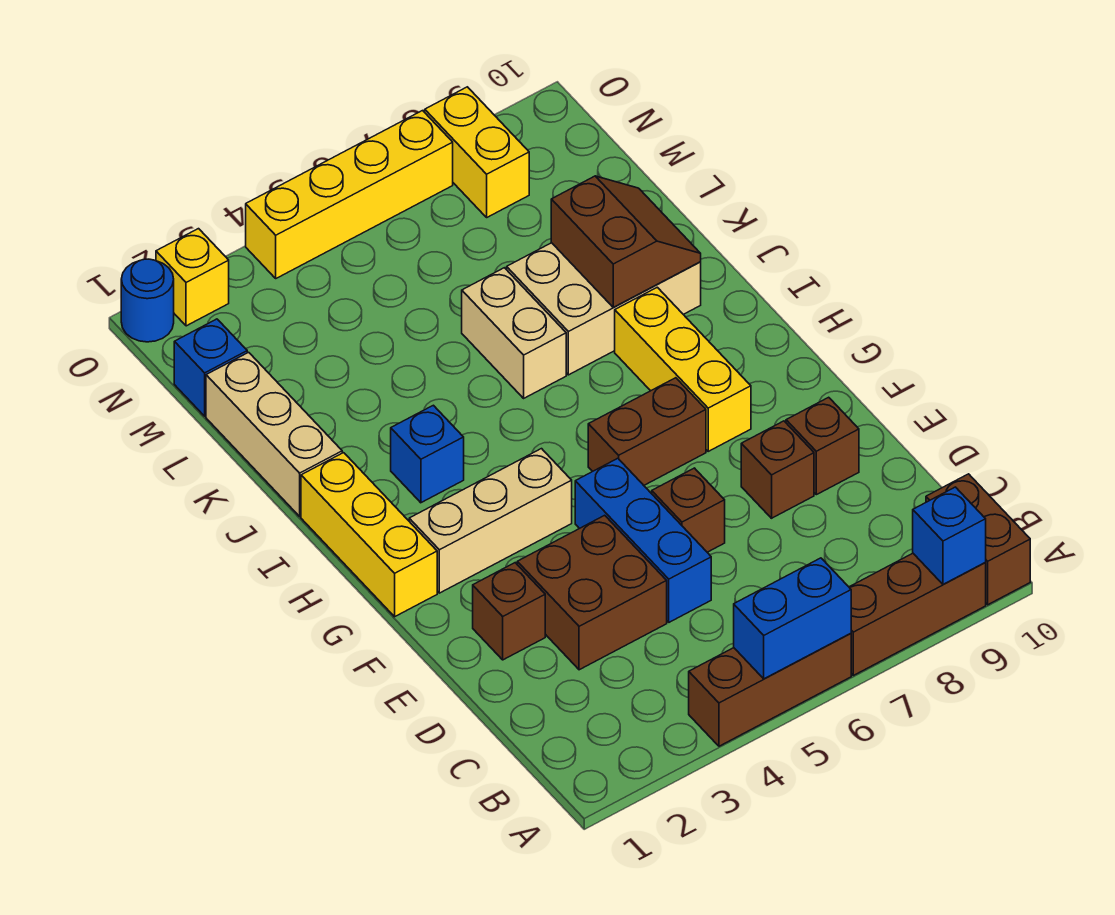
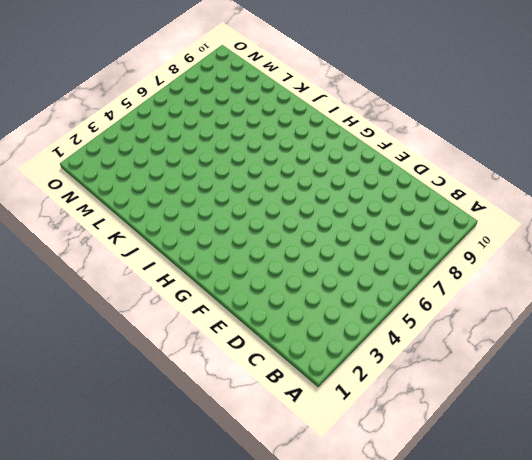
none -> brown brick A4:A6 level 1
none -> brown brick A7:A9 level 1
none -> brown brick A10:B10 level 1

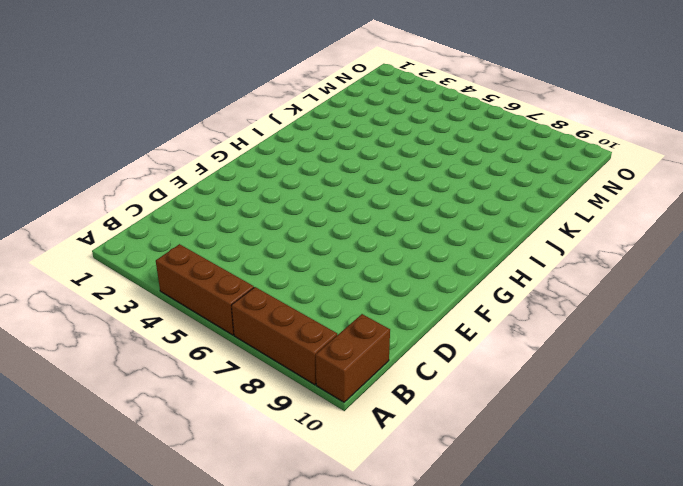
none -> brown brick D3:E4 level 1
none -> blue brick D5:F5 level 1
none -> brown brick E2 level 1

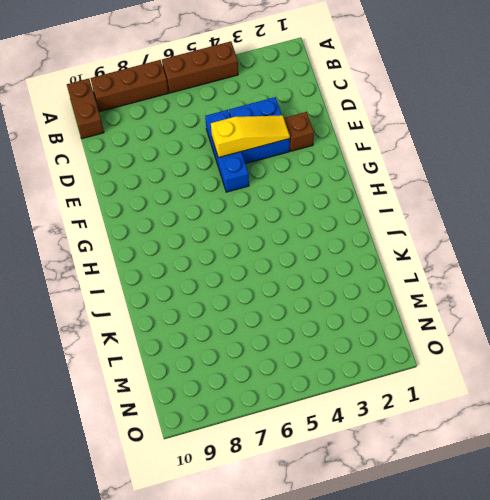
blue brick D3:E4 level 1 -> brown brick D3:E4 level 1
yellow slope E3:E5 level 2 top 5 -> none
none -> brown brick E6 level 1
none -> brown brick E8 level 1
none -> brown brick E9 level 1

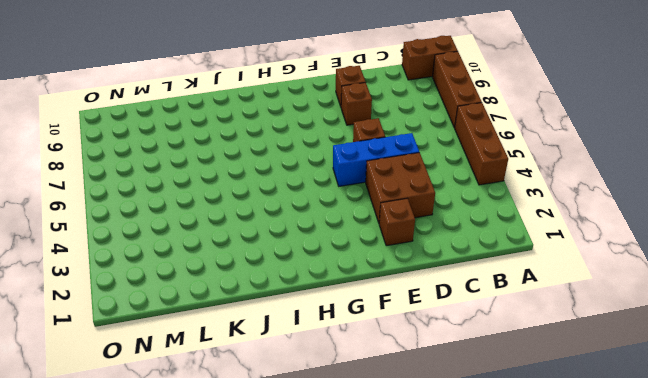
none -> yellow brick G1:I1 level 1
none -> tan brick G2:G4 level 1
none -> brown brick G6:G7 level 1

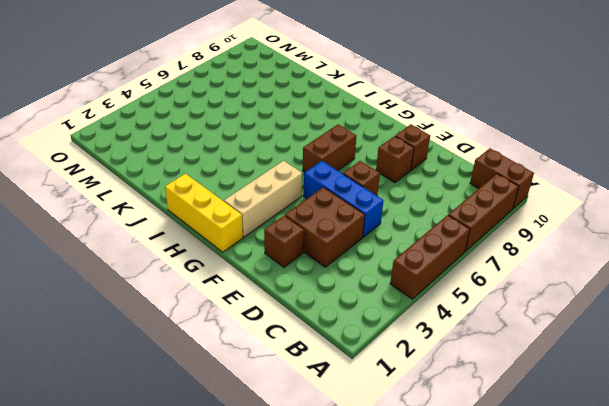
none -> yellow brick G8:I8 level 1
none -> blue brick I3 level 1
none -> tan brick J1:L1 level 1

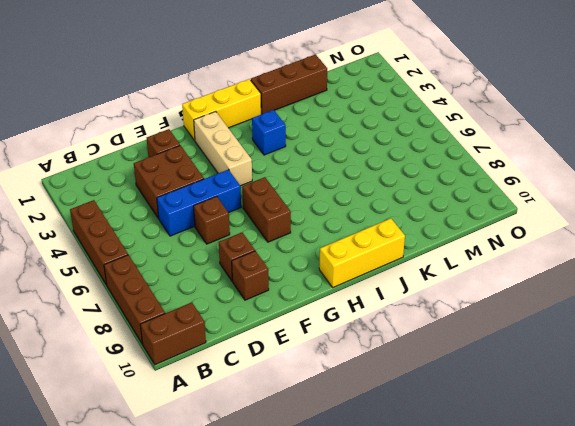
yellow brick H10:J10 level 1 -> yellow brick G8:I8 level 1
brown brick J1:L1 level 1 -> tan brick J1:L1 level 1
none -> tan brick J6:K6 level 1
none -> tan brick J7:K9 level 1
none -> blue brick M1 level 1

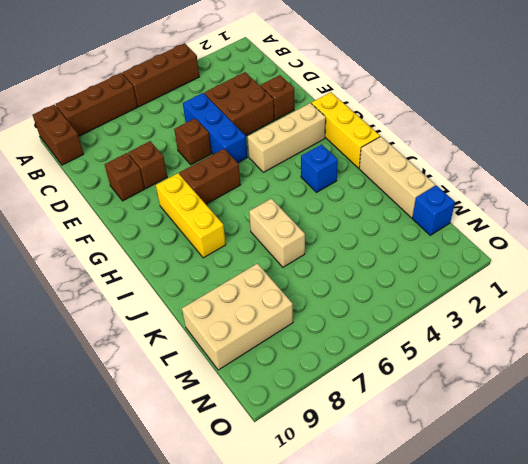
tan brick L8:M10 level 1 -> tan brick J7:K9 level 1
none -> yellow brick N8:O8 level 1
none -> blue round brick O1 level 1
none -> yellow brick O2 level 1

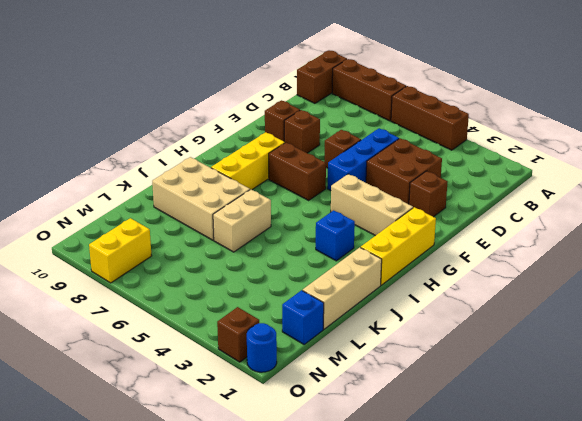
brown brick O2 level 1 -> yellow brick O2 level 1
none -> yellow brick O4:O7 level 1
none -> blue brick A5:A6 level 2
none -> blue brick A9 level 2

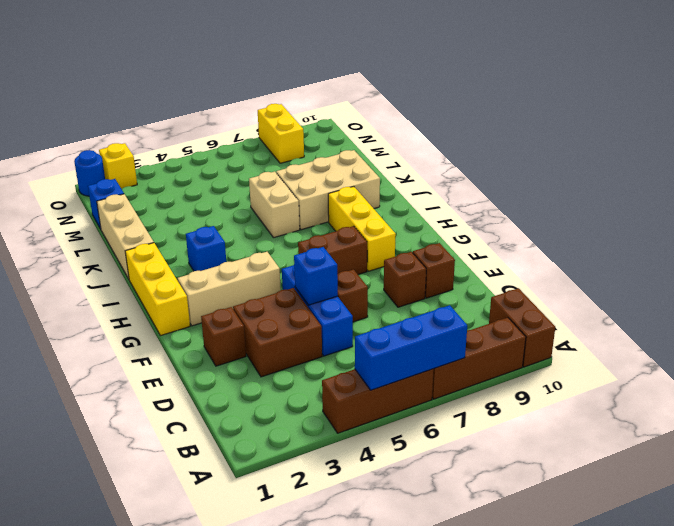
blue brick A5:A7 level 2 -> blue brick A5:A6 level 2
blue brick E5 level 2 -> blue brick A9 level 2
none -> yellow brick O4:O7 level 1
none -> brown slope J8:K9 level 2 top 8

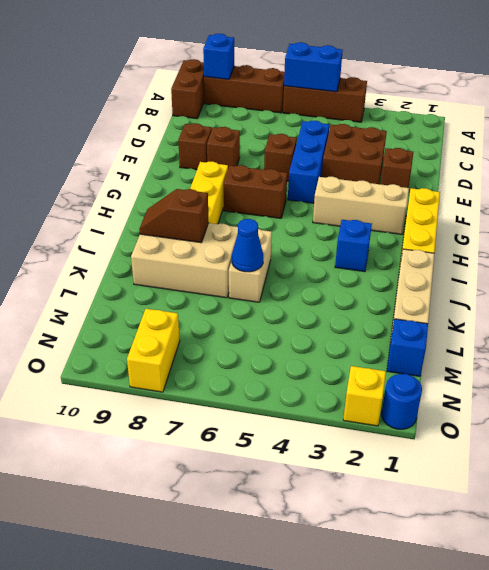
brown slope J8:J9 level 2 top 8 -> brown slope J8:K9 level 2 top 8
blue cone K6 level 2 -> none
none -> yellow brick O4:O7 level 1

